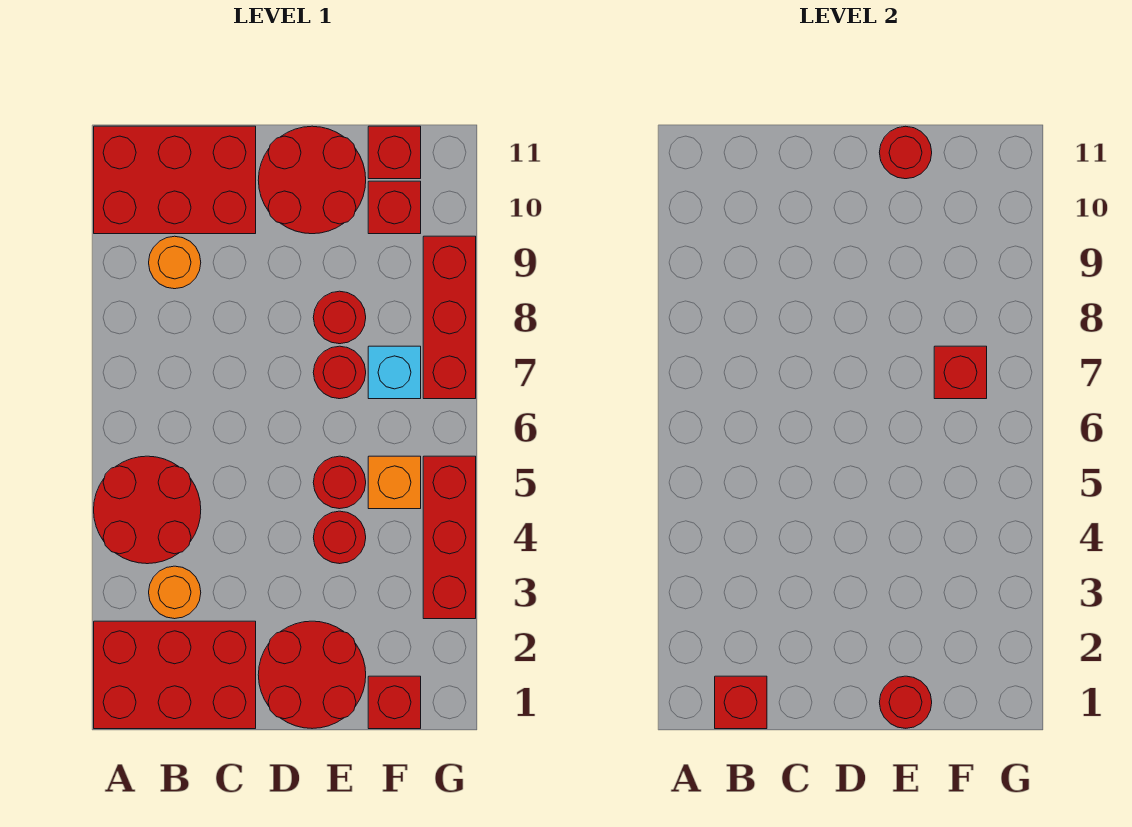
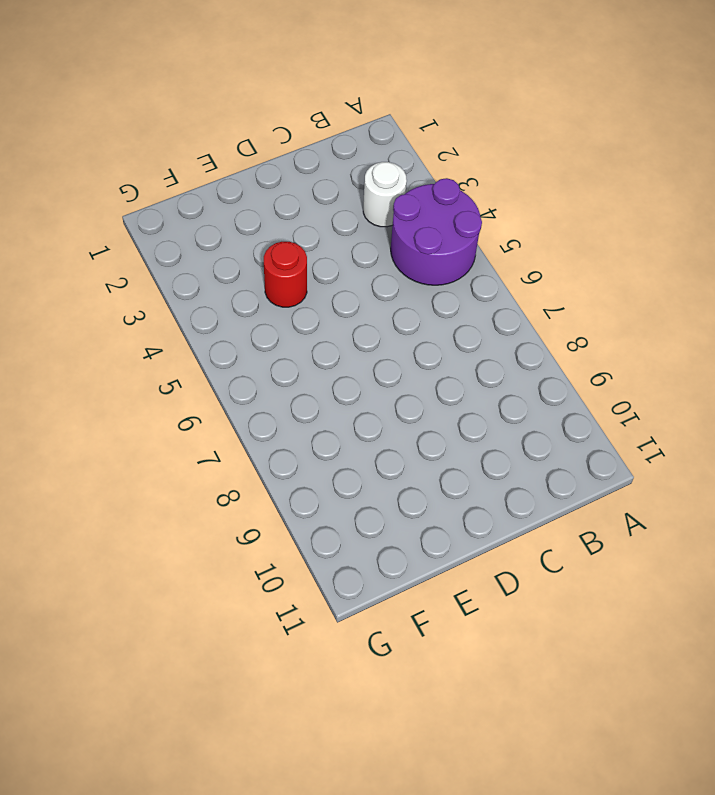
purple round brick A4:B5 level 1 -> red round brick A4:B5 level 1
white round brick B3 level 1 -> orange round brick B3 level 1
none -> red brick A1:C2 level 1
none -> red brick A10:C11 level 1
none -> orange round brick B9 level 1

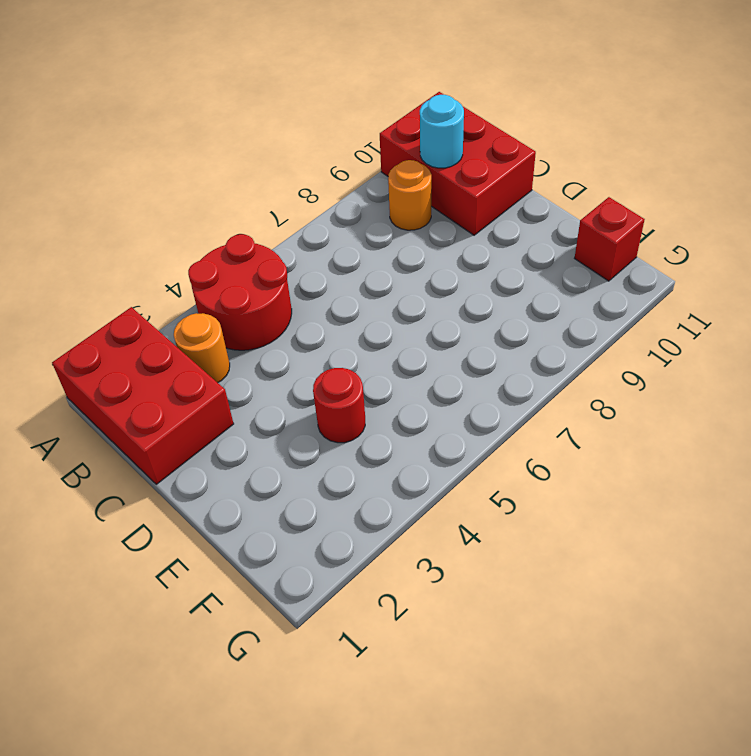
cyan round brick B10 level 2 -> none
none -> red round brick D1:E2 level 1
none -> red round brick D10:E11 level 1
none -> red round brick E5 level 1

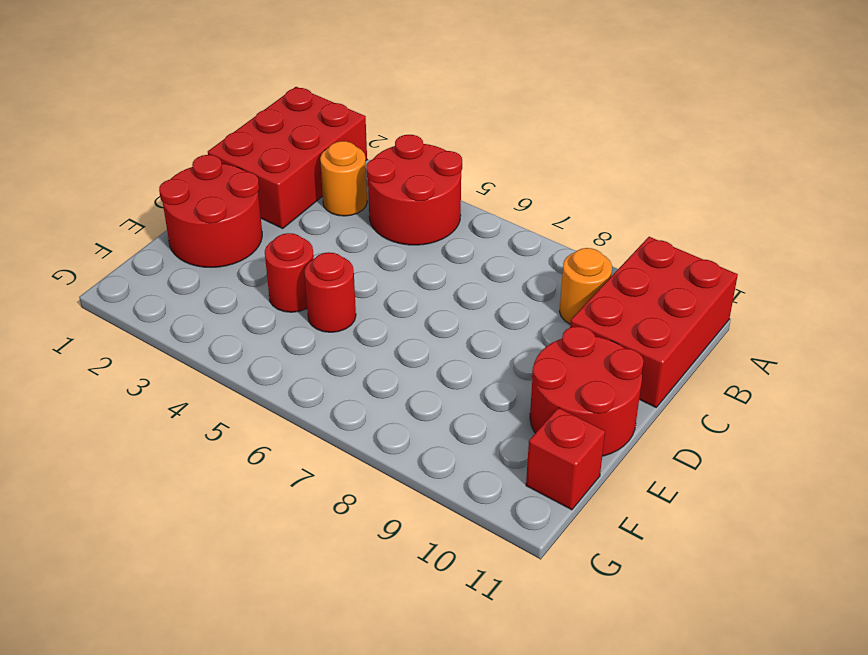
none -> red round brick E7 level 1
none -> red round brick E8 level 1
none -> red brick F1 level 1

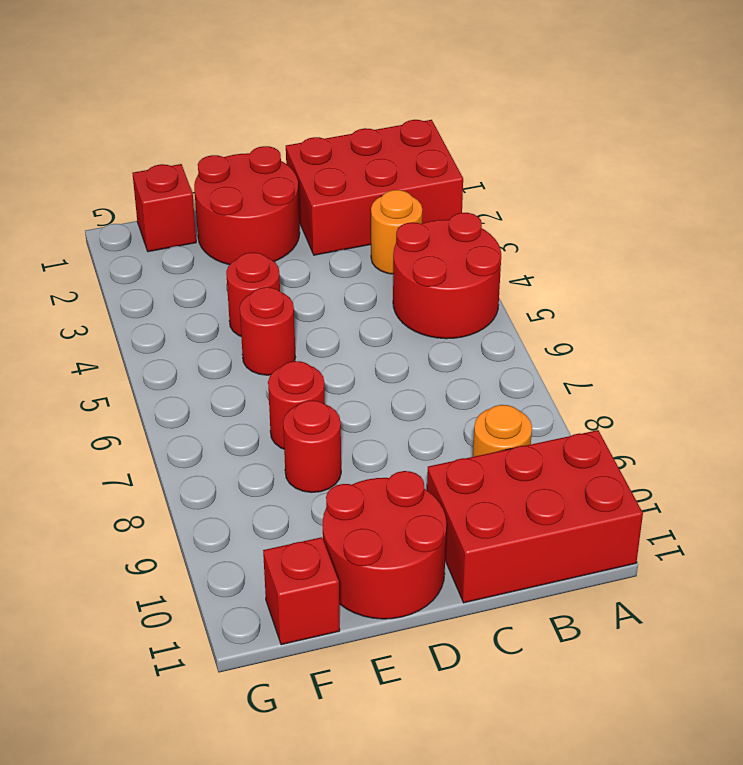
none -> orange brick F5 level 1
none -> cyan brick F7 level 1
none -> red brick F10 level 1

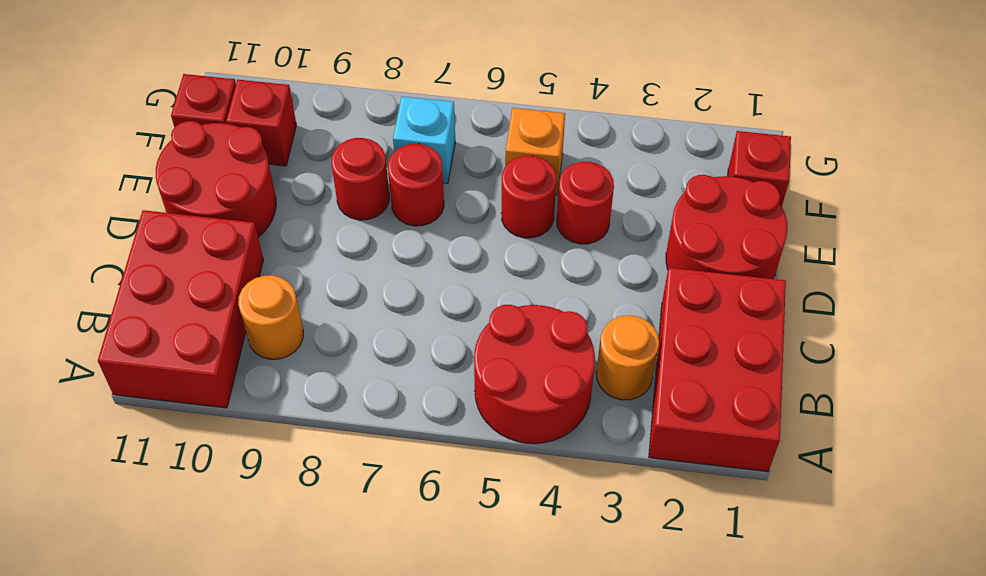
none -> red brick G3:G5 level 1
none -> red brick G7:G9 level 1
none -> red brick B1 level 2

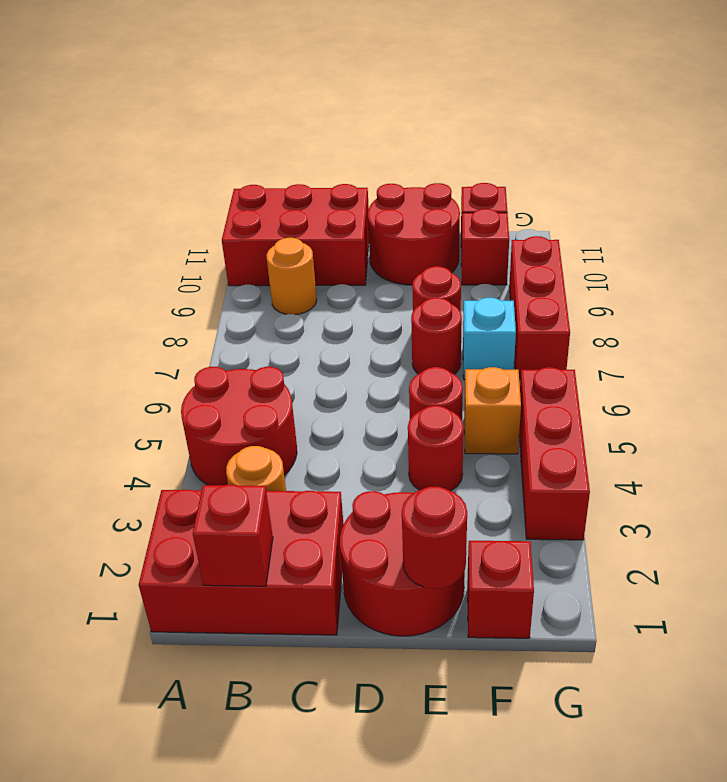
none -> red round brick E11 level 2
none -> red brick F7 level 2

